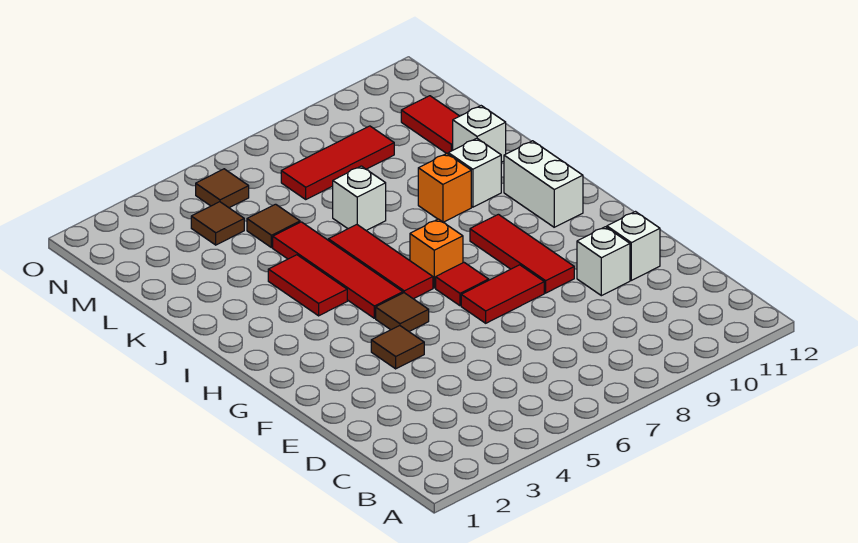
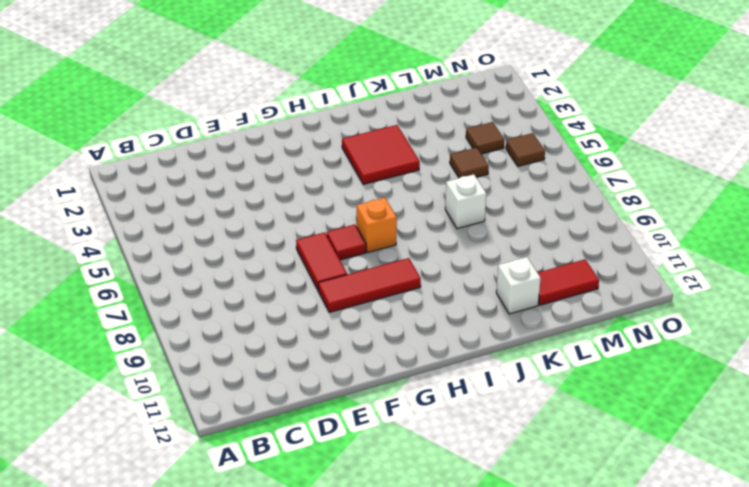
red tile I3:J4 level 1 -> red tile I4:J4 level 1
none -> white brick E10 level 1
none -> white brick E11 level 1
none -> brown tile F4 level 1

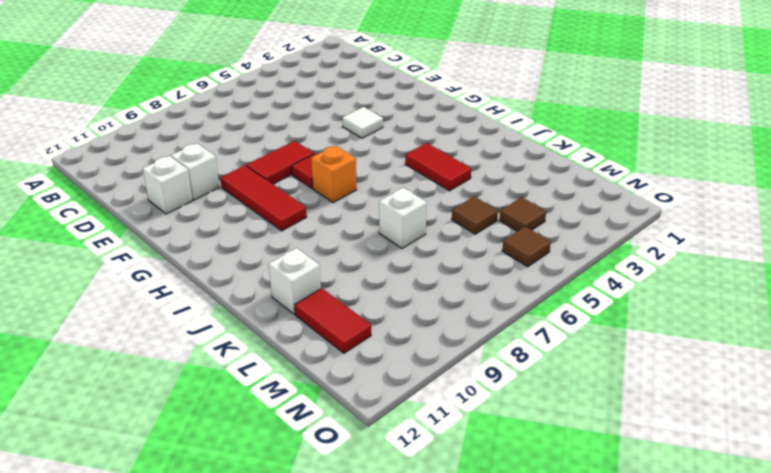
white tile F4 level 1 -> brown tile F4 level 1
none -> brown tile G5 level 1
none -> red tile H5:K5 level 1
none -> red tile H6:J6 level 1

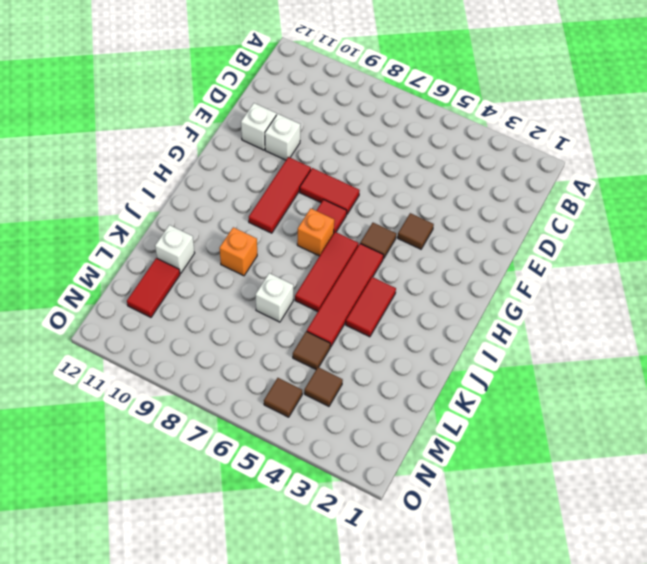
none -> white brick H11:I11 level 1
none -> white brick J10 level 1
none -> red tile M7:M9 level 1

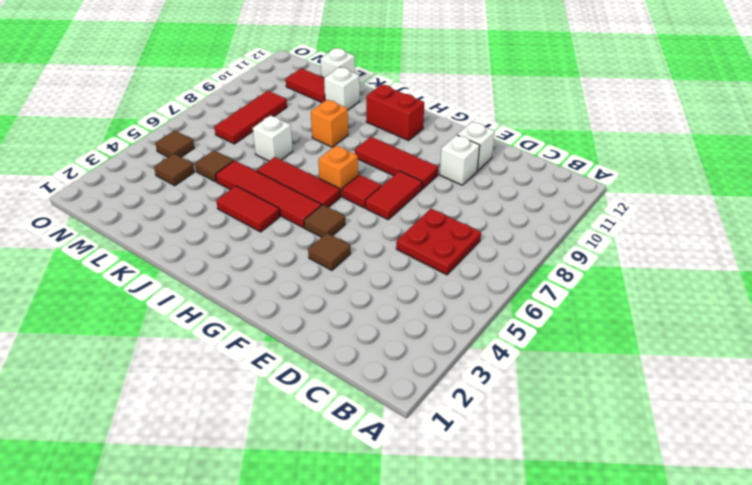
red plate C6:D7 level 1 -> none
red brick H11:I11 level 1 -> white brick H11:I11 level 1
white brick L12 level 1 -> white brick J10 level 1

